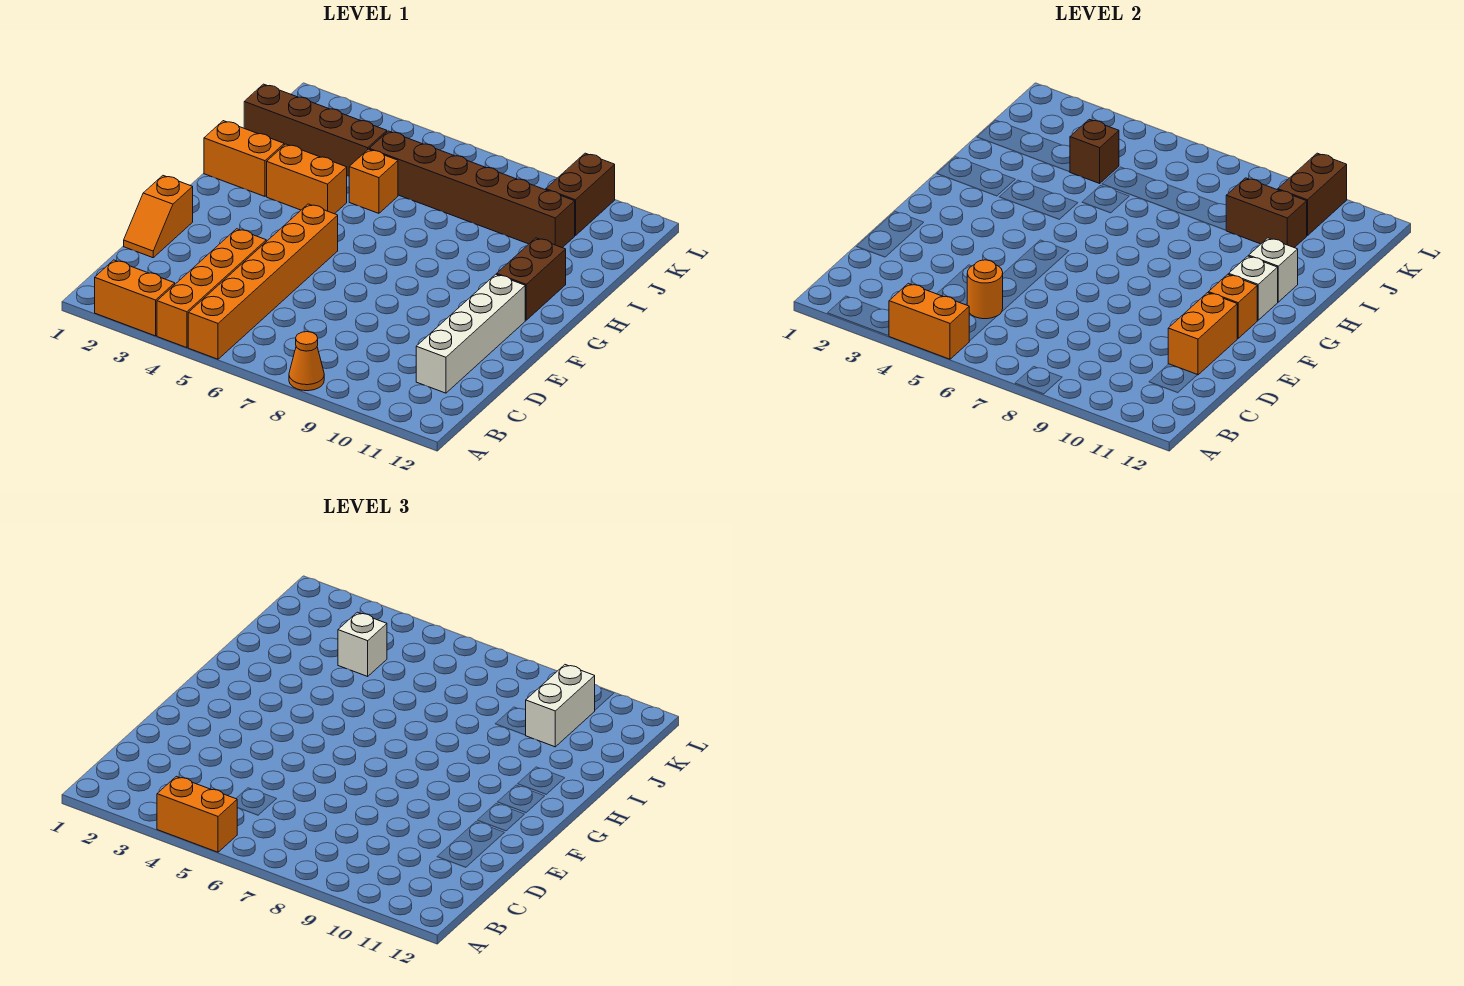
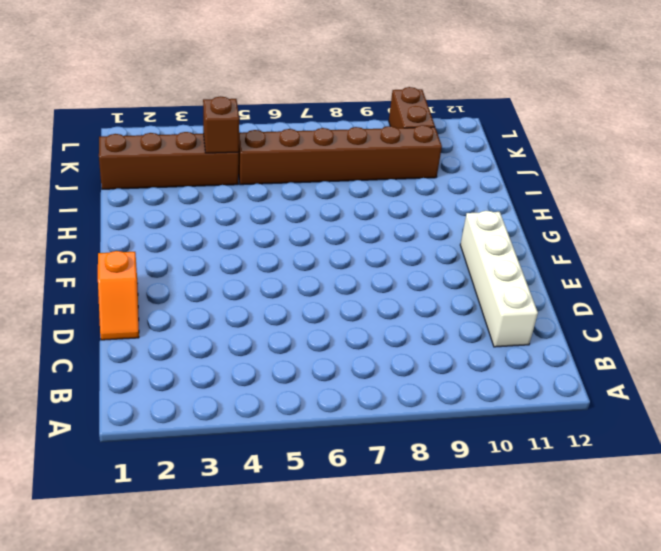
none -> orange brick A2:A3 level 1
none -> orange brick A4:D4 level 1
none -> orange brick A5:F5 level 1

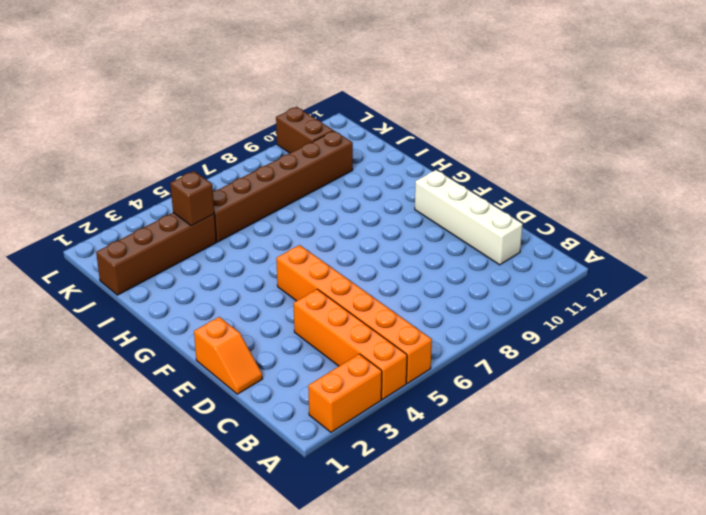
none -> orange cone A8 level 1
none -> brown brick G11:H11 level 1
none -> orange brick H1:H2 level 1

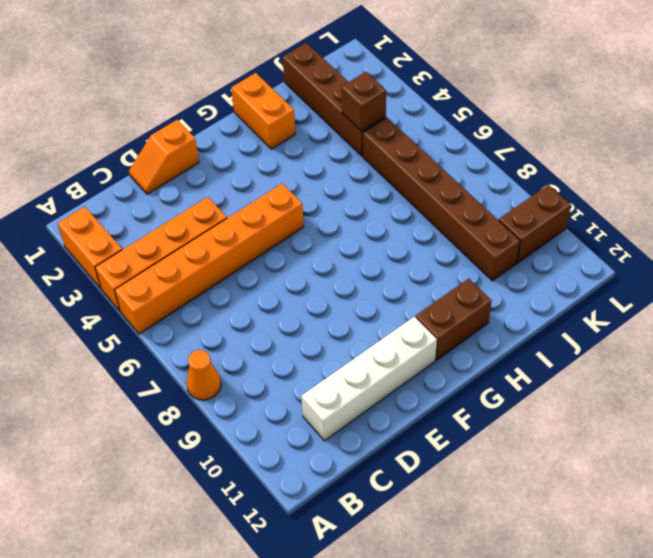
none -> orange brick H3:H4 level 1
none -> orange brick I5 level 1
none -> orange brick A4:A5 level 2

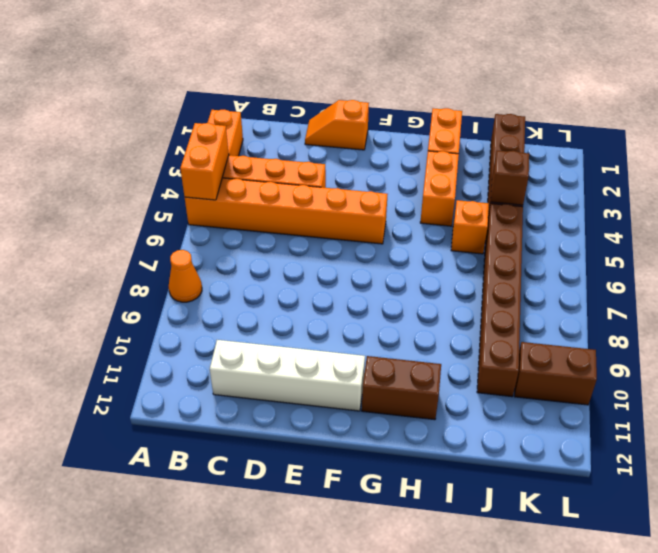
none -> orange round brick C5 level 2
none -> orange brick D11:E11 level 2
none -> orange brick F11 level 2

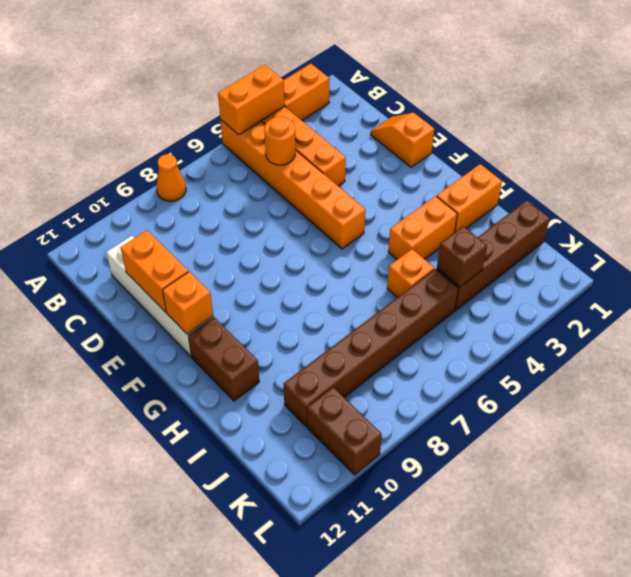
none -> white brick G11 level 2
none -> white brick H11 level 2
none -> brown brick J9:J10 level 2

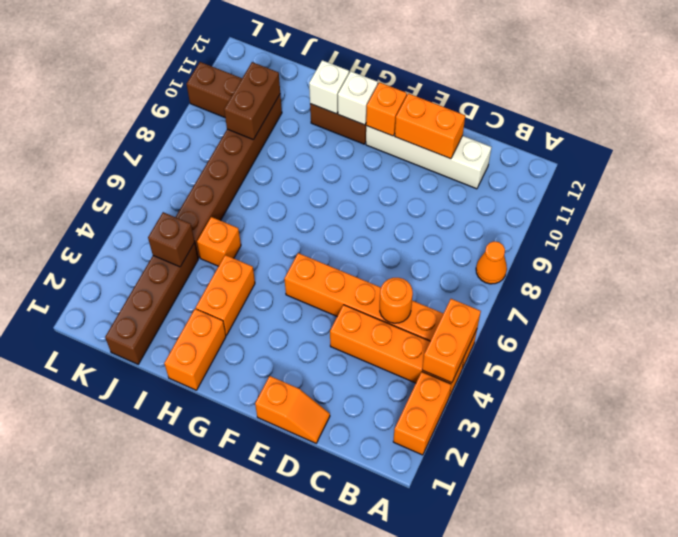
none -> brown brick K10:L10 level 2
none -> orange brick A4:A5 level 3
none -> white brick J4 level 3

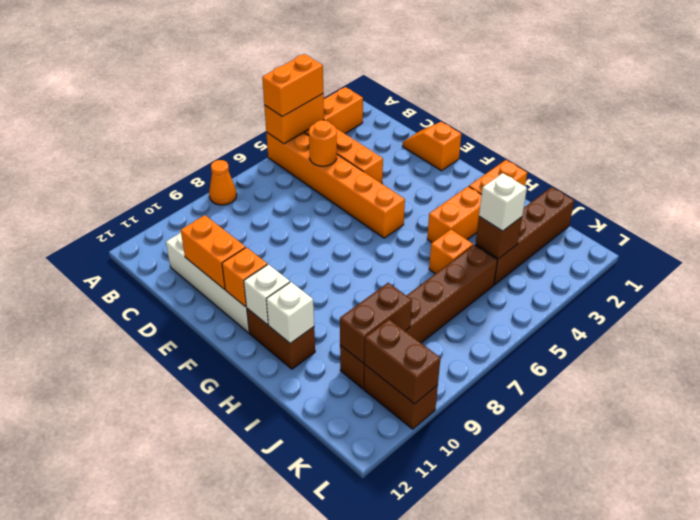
none -> white brick J10:K10 level 3

